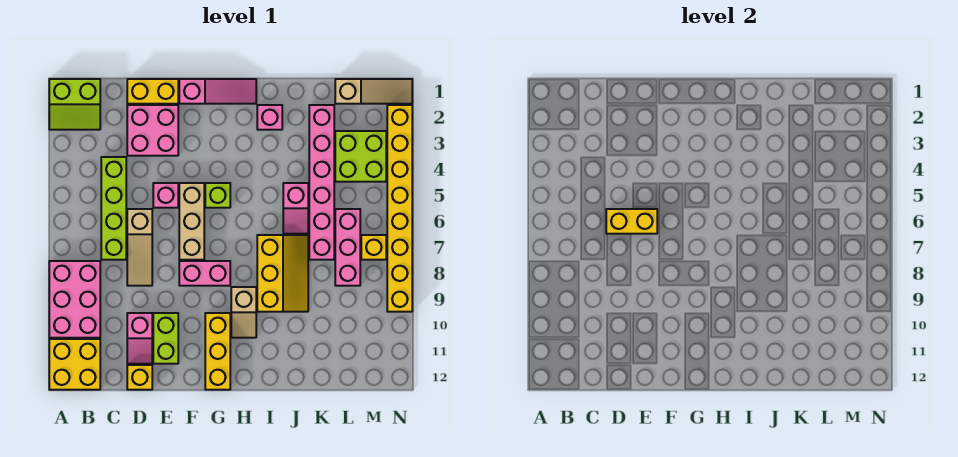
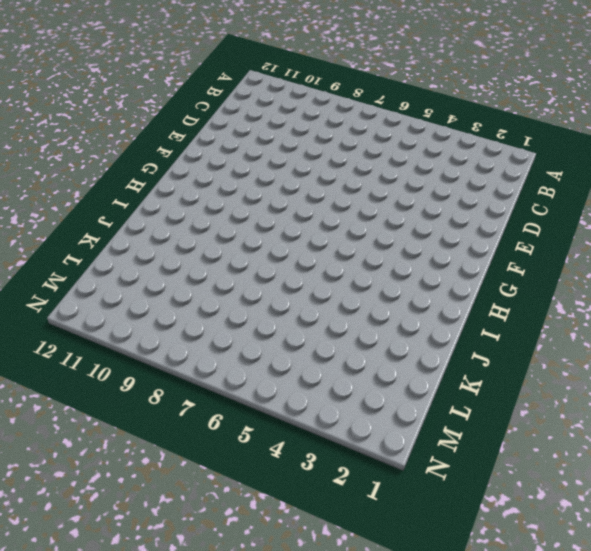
none -> lime slope A1:B2 level 1 top 1
none -> pink brick A8:B10 level 1
none -> yellow brick A11:B12 level 1

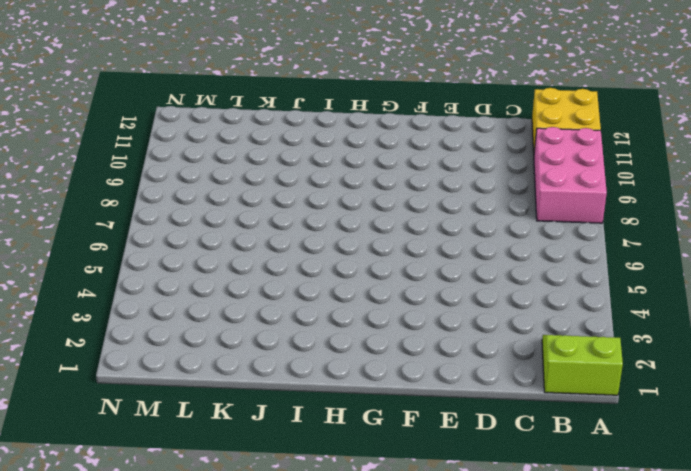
none -> lime brick C4:C7 level 1
none -> yellow brick D1:E1 level 1
none -> pink brick D2:E3 level 1

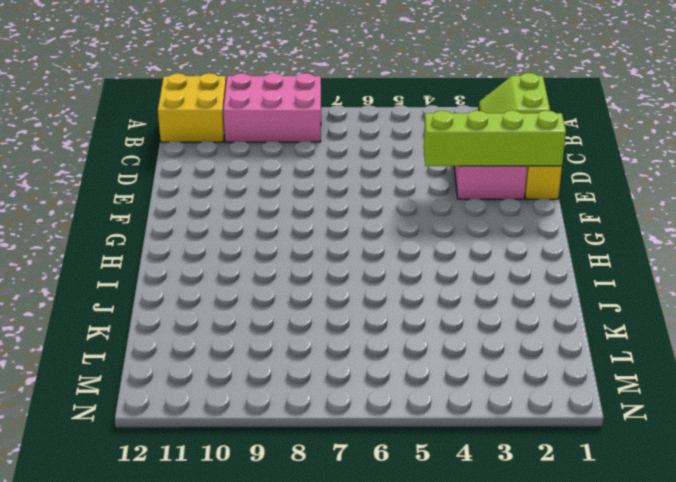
lime brick E1:E4 level 2 -> lime brick C4:C7 level 1
none -> tan slope D6:D8 level 1 top 6
none -> pink slope D10:D11 level 1 top 10
none -> yellow brick D12 level 1

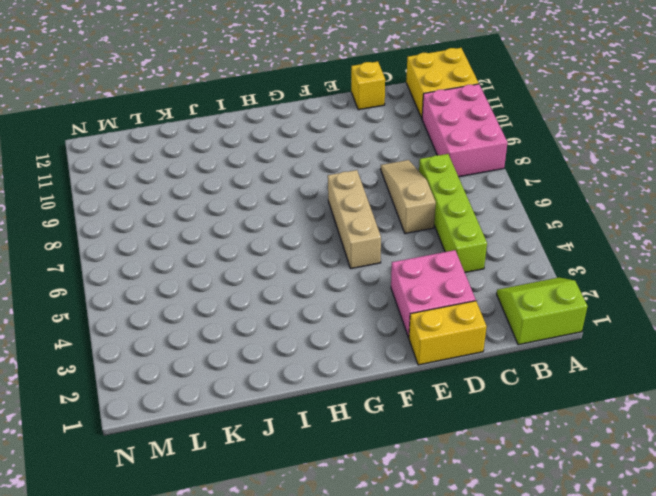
none -> pink slope D10:D11 level 1 top 10
none -> pink brick E5 level 1
none -> lime brick E10:E11 level 1

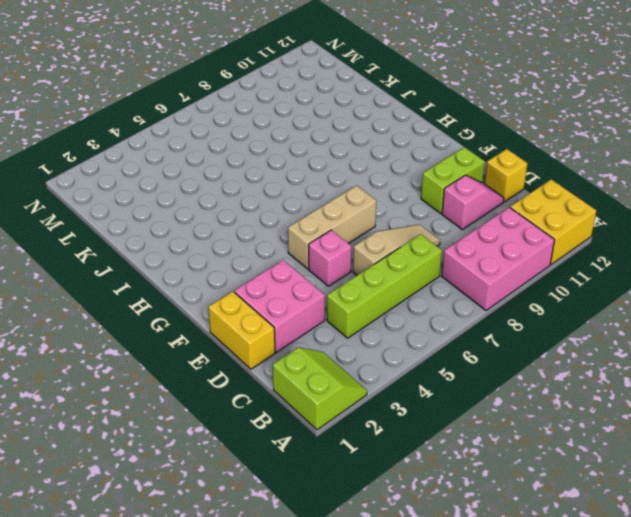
none -> pink slope F1:H1 level 1 top F
none -> pink brick F8:G8 level 1
none -> lime brick G5 level 1

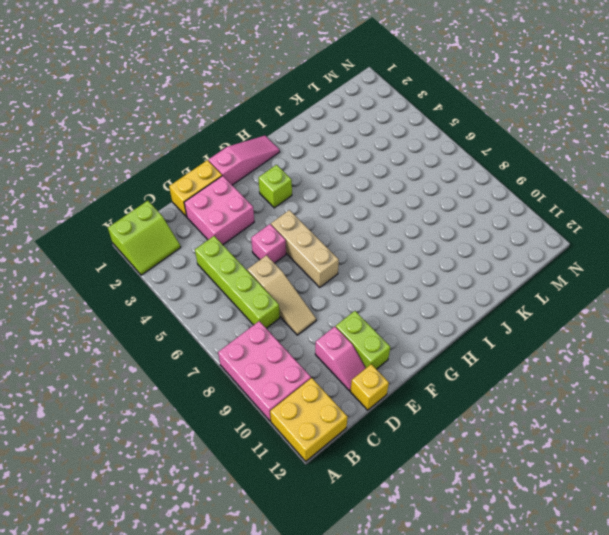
lime brick G3 level 1 -> lime brick G5 level 1
none -> pink brick F8:G8 level 1
none -> yellow brick G10:G12 level 1
none -> tan slope H9:H10 level 1 top 9

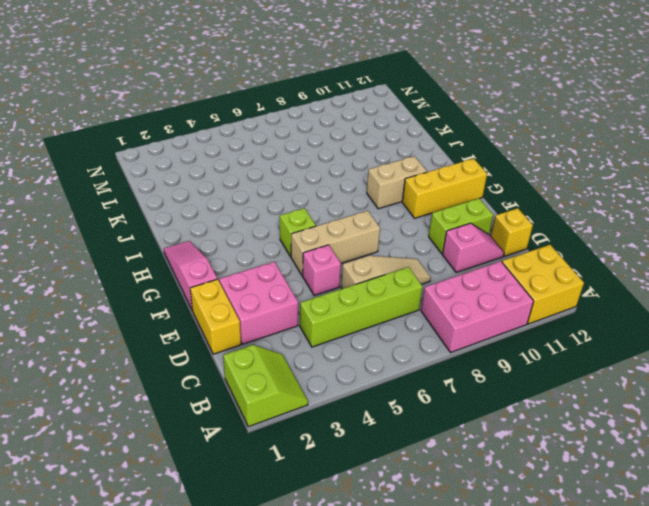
tan brick H9:H10 level 1 -> tan slope H9:H10 level 1 top 9
none -> pink brick F8:G8 level 1
none -> pink brick I2 level 1
none -> yellow slope I7:J9 level 1 top I

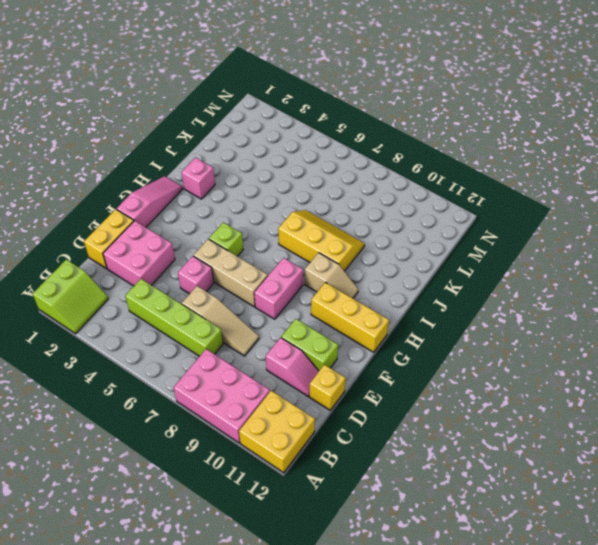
none -> pink slope J5:J6 level 1 top 5
none -> pink brick K2:K7 level 1
none -> tan slope L1:N1 level 1 top L

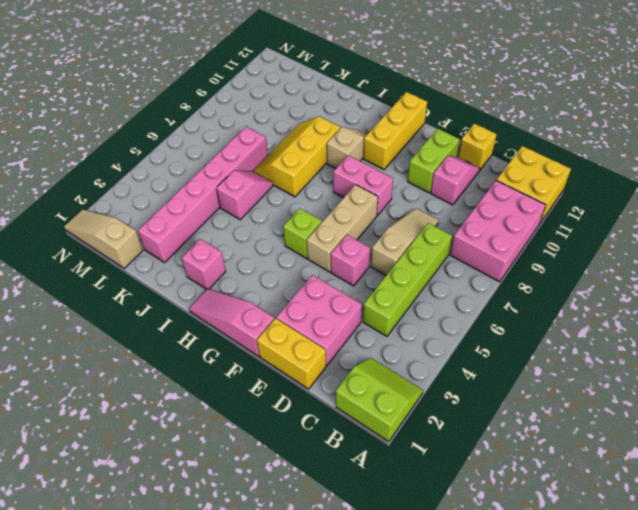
none -> lime brick L3:M4 level 1
none -> pink brick L6:L8 level 1
none -> yellow brick M7 level 1

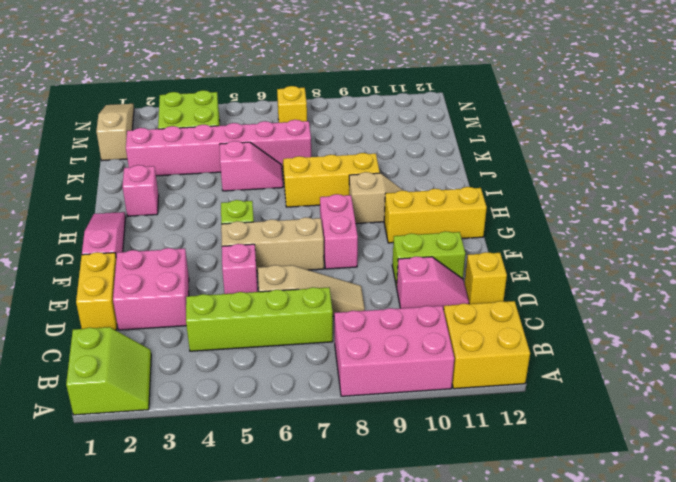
none -> pink brick L6:L8 level 1
none -> yellow brick N2:N9 level 1
none -> yellow brick D6:E6 level 2

